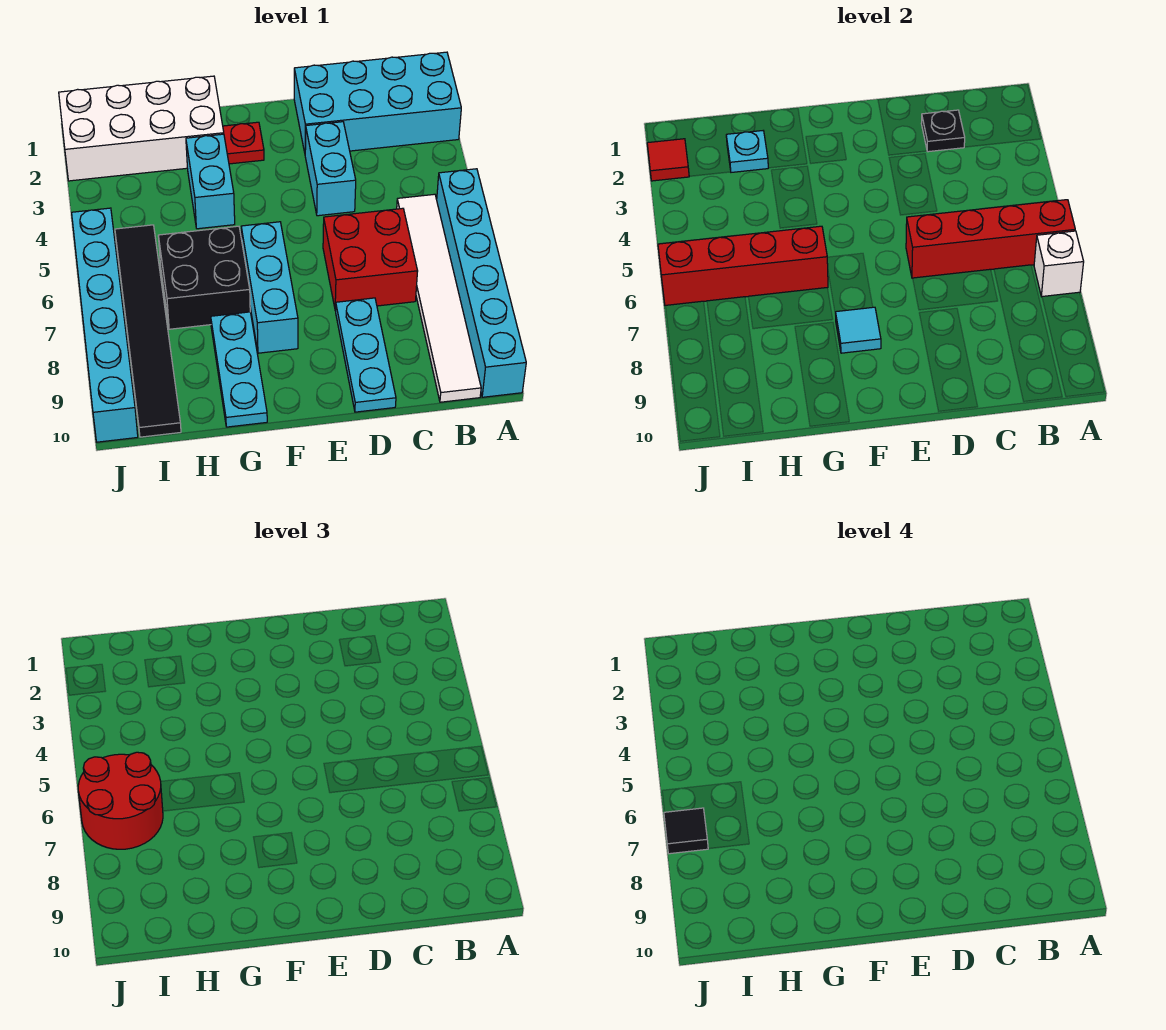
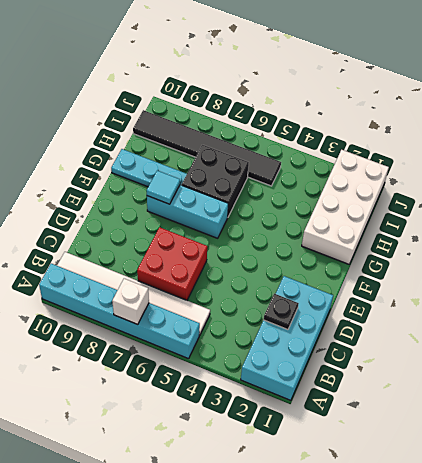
none -> cyan brick D3:D4 level 1
none -> cyan plate D8:D10 level 1
none -> red plate F2 level 1

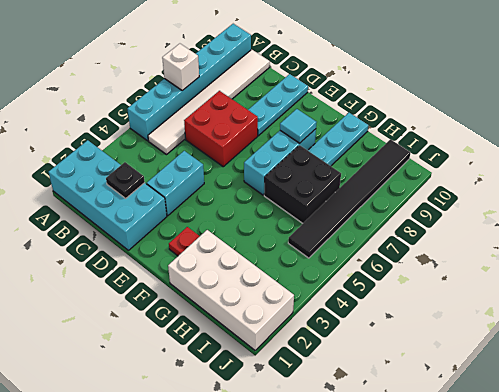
none -> cyan brick G3:G4 level 1
none -> cyan brick J5:J10 level 1
none -> red brick A6:D6 level 2

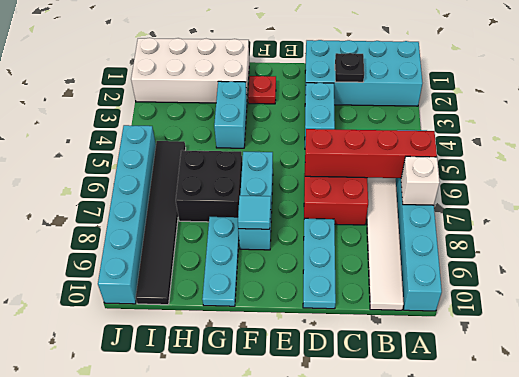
none -> red brick G6:J6 level 2
none -> cyan plate H2 level 2
none -> red tile J2 level 2

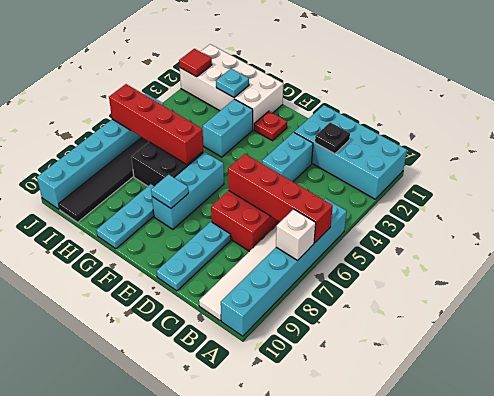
none -> red round brick I6:J7 level 3
none -> black tile J7 level 4

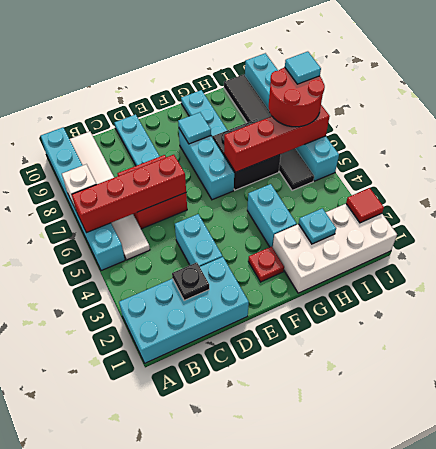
cyan tile J7 level 4 -> black tile J7 level 4

